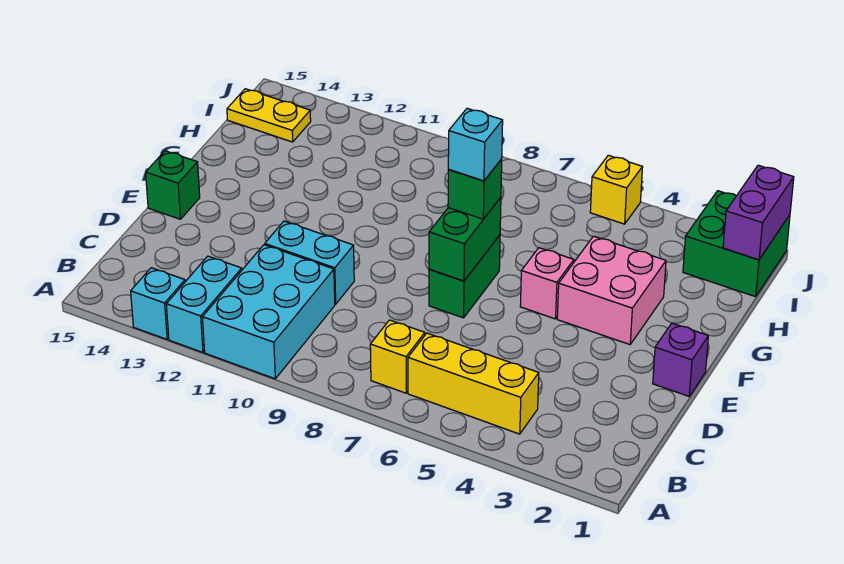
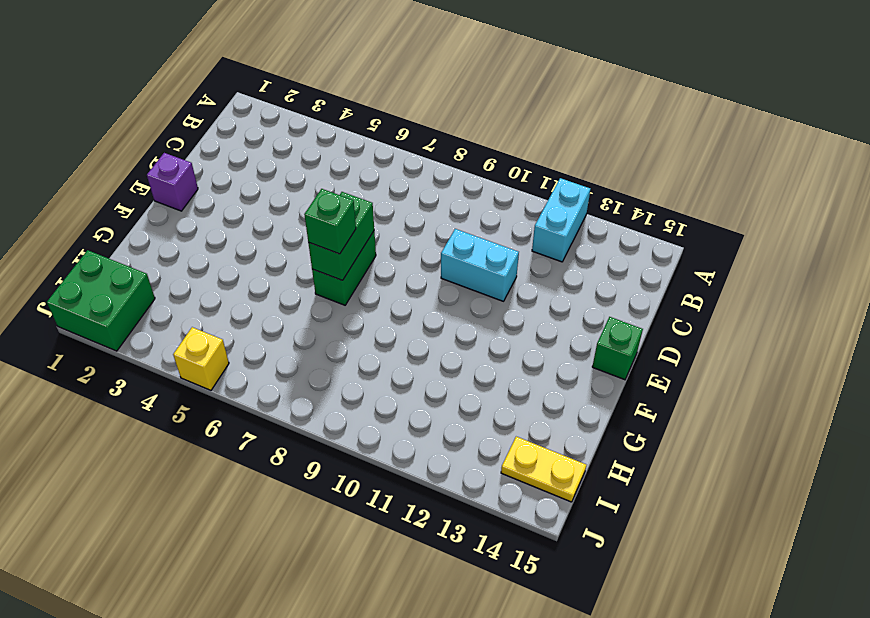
none -> cyan brick A10:C11 level 1
none -> cyan brick A13 level 1
none -> yellow brick B4:B6 level 1

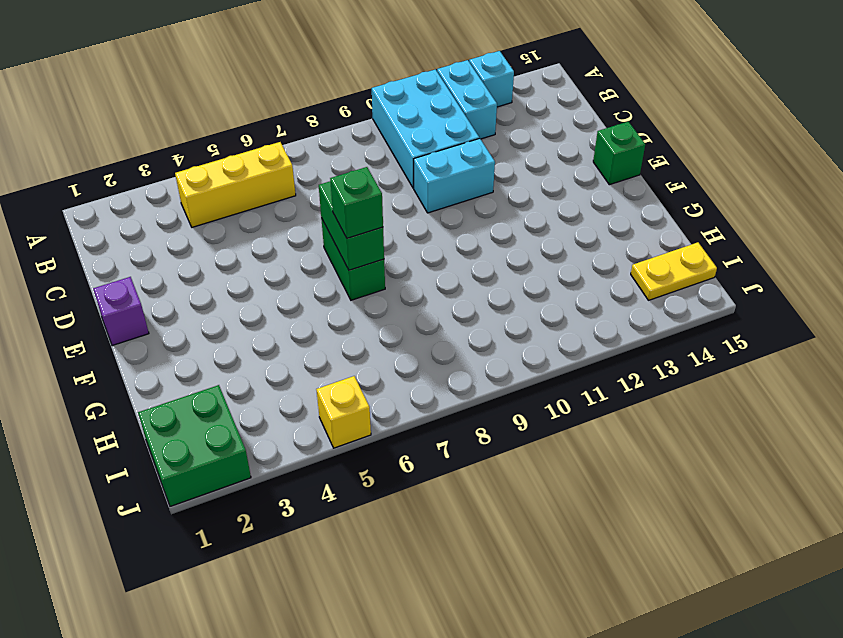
none -> yellow brick B7 level 1
none -> pink brick F3:G4 level 1
none -> pink brick F5 level 1

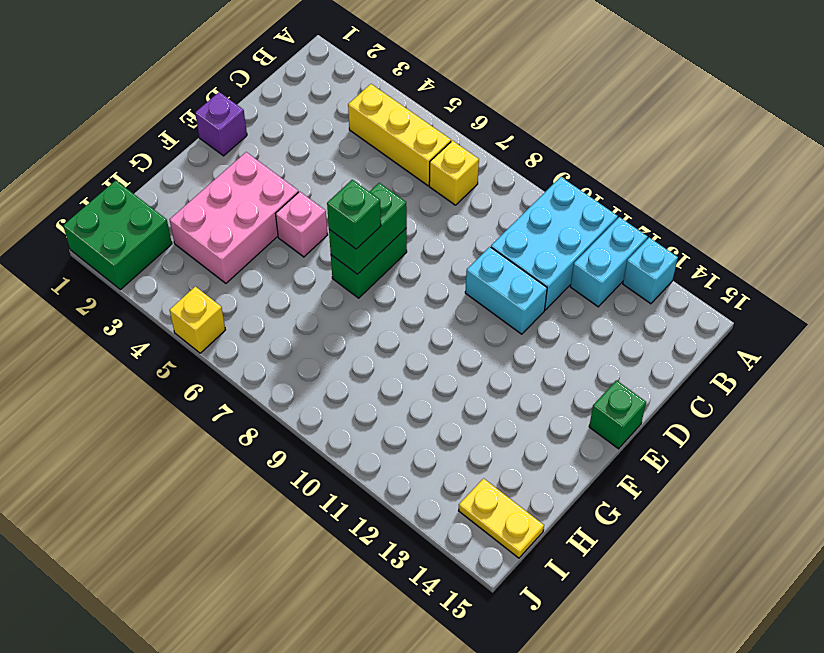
pink brick F3:H4 level 1 -> pink brick F3:G4 level 1
none -> purple brick I1:J1 level 2
none -> cyan brick F7 level 4

